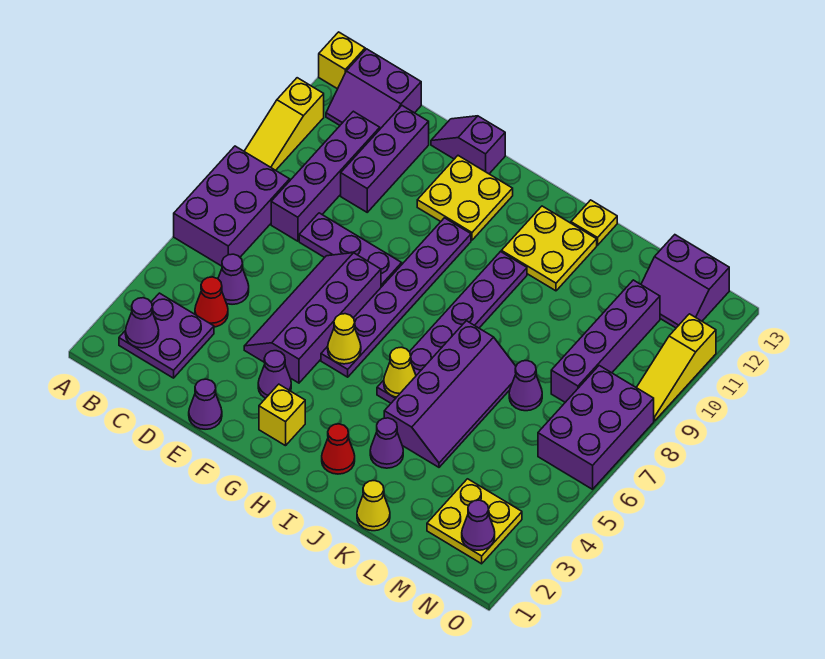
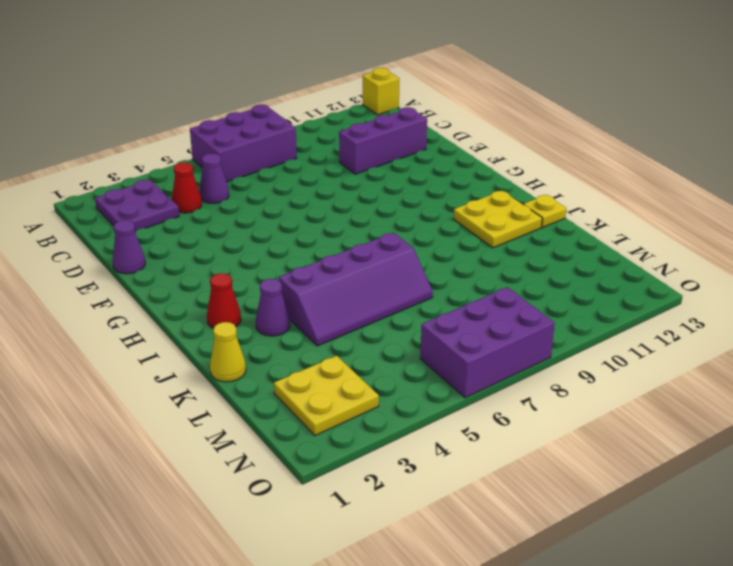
none -> yellow slope A9:A11 level 1 top 11
none -> purple slope B12:C13 level 1 top 13
none -> purple brick C8:C11 level 1
none -> purple plate D8:F8 level 1

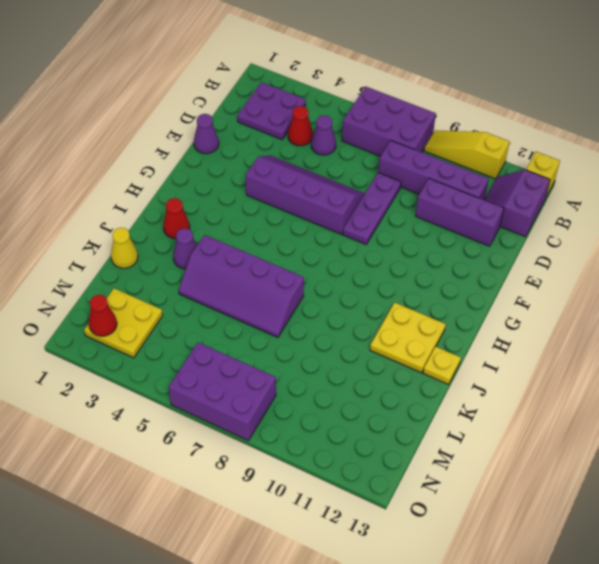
red cone N2 level 2 -> purple cone N2 level 2
none -> purple slope E13:F13 level 1 top F
none -> purple cone F3 level 1
none -> yellow plate F11:G12 level 1
none -> yellow brick G2 level 1

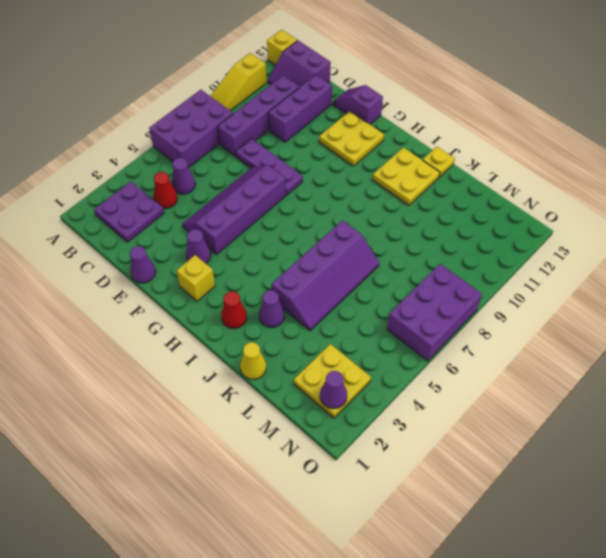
none -> purple plate G5:G10 level 1
none -> purple plate I5:I10 level 1
none -> purple cone L7 level 1
none -> purple brick M8:M11 level 1

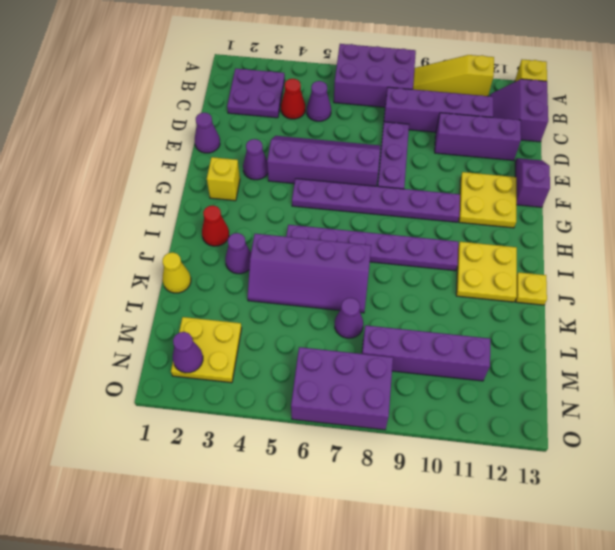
none -> purple slope M12:N13 level 1 top 13
none -> yellow slope O9:O11 level 1 top 11
none -> purple cone B2 level 2
none -> yellow cone G5 level 2

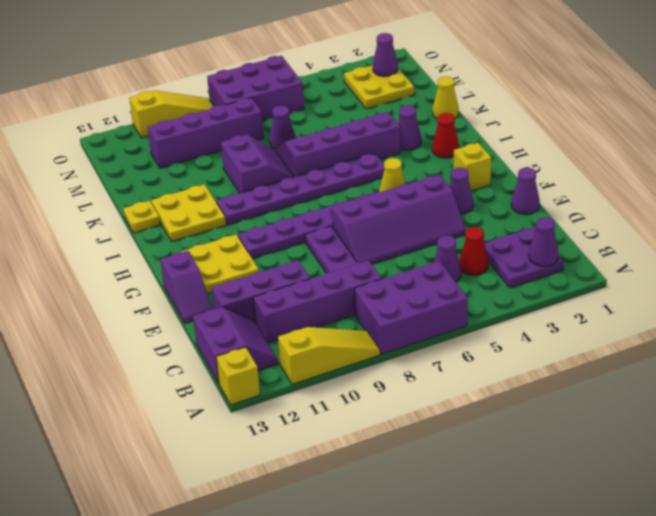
purple slope J8:K9 level 1 top 9 -> purple slope M12:N13 level 1 top 13
none -> yellow cone I5 level 2

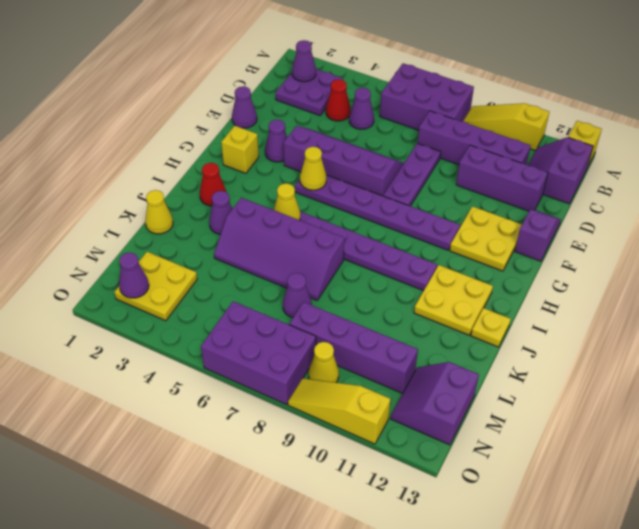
yellow cone N9 level 1 -> none

